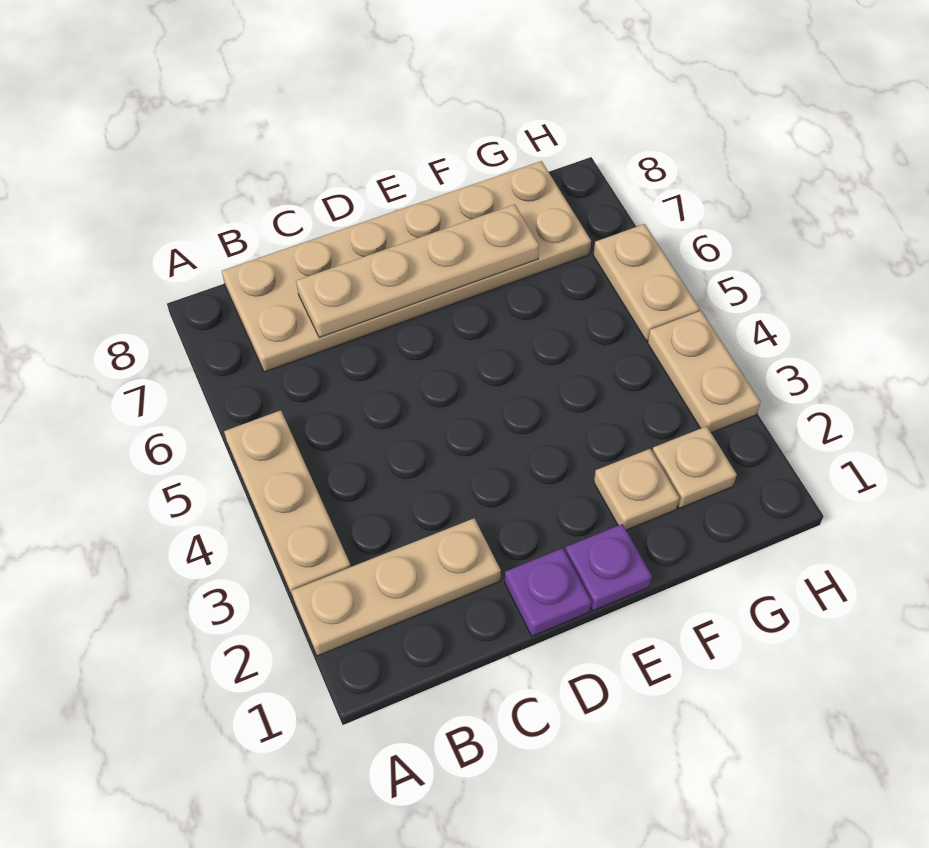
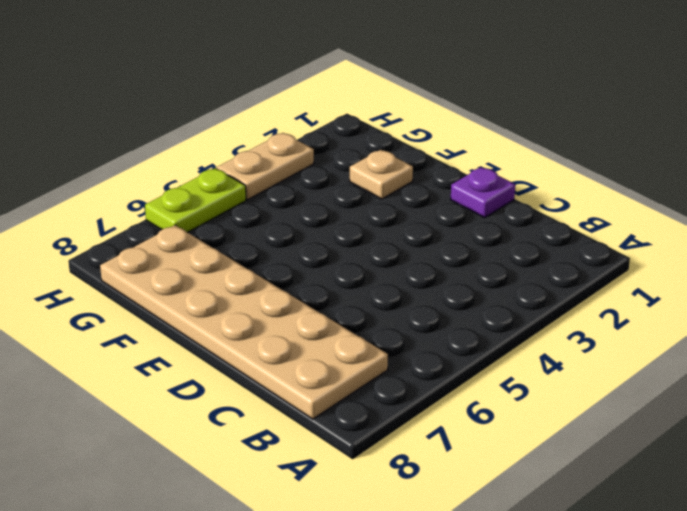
lime plate H5:H6 level 1 -> tan plate H5:H6 level 1
none -> tan plate A2:C2 level 1
none -> tan plate A3:A5 level 1

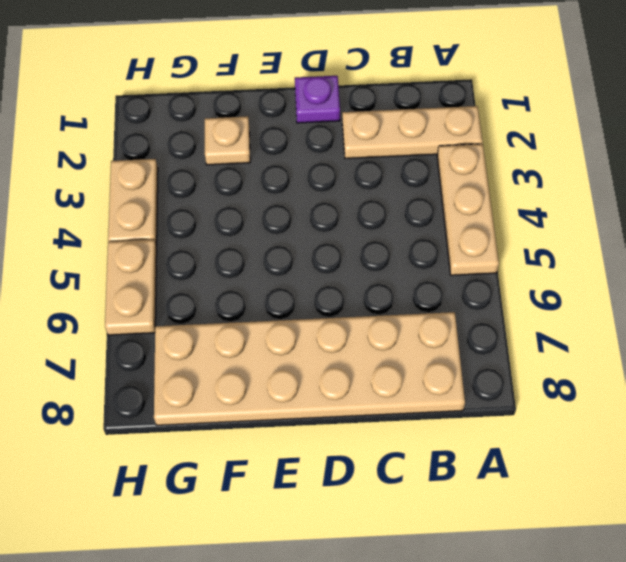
none -> purple plate E1 level 1
none -> tan plate G2 level 1

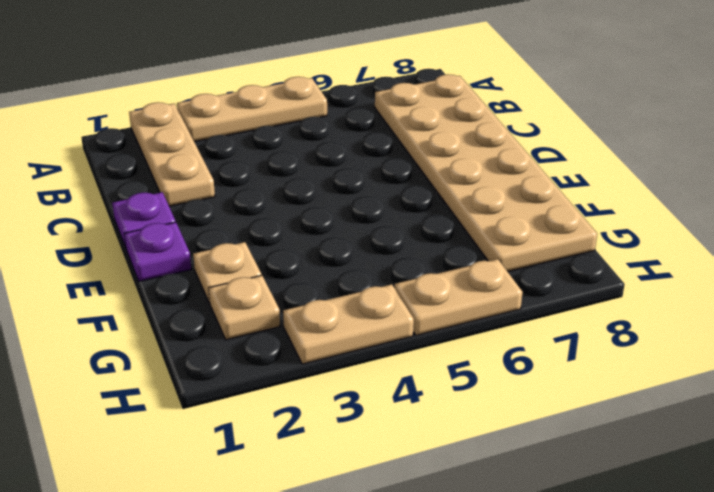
none -> tan plate C7:F7 level 2

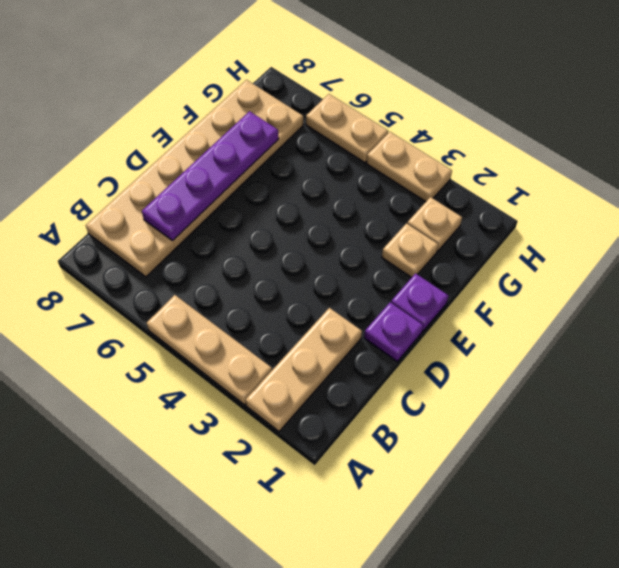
purple plate C7:F7 level 2 -> tan plate C7:F7 level 2

